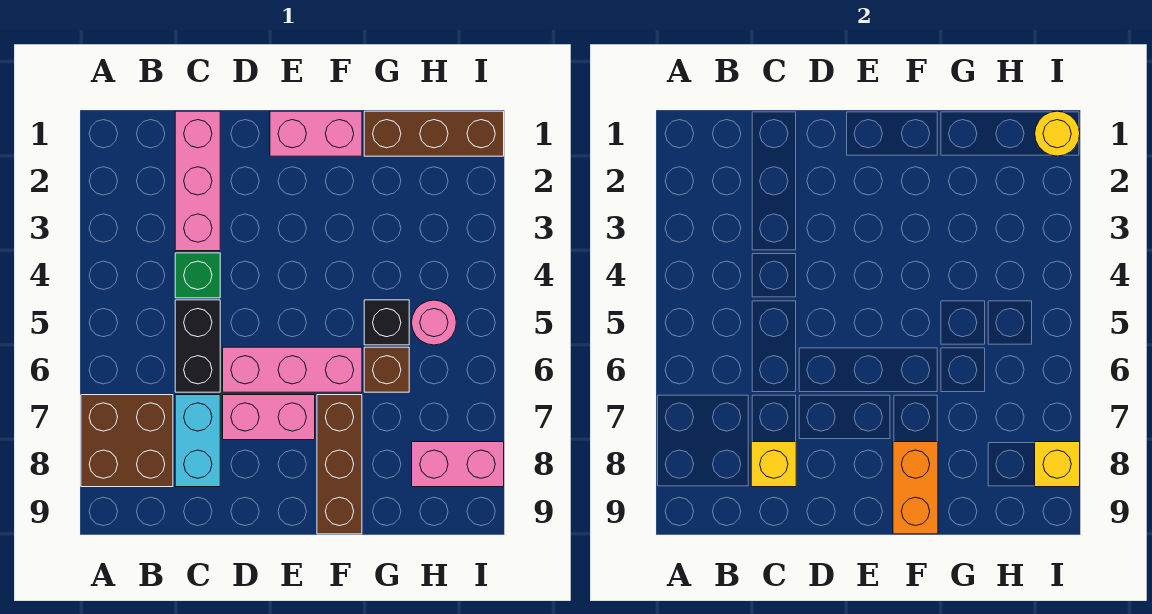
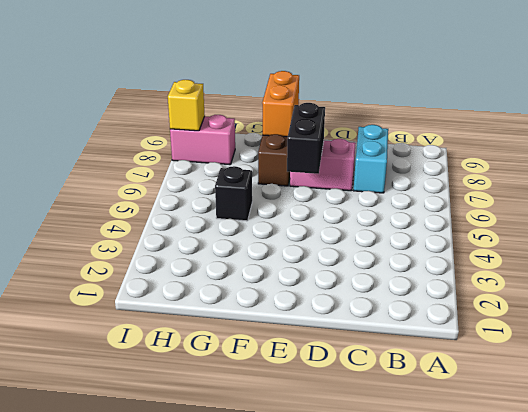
black brick E6:E7 level 2 -> black brick C5:C6 level 1
none -> brown brick A7:B8 level 1
none -> pink brick C1:C3 level 1
none -> green brick C4 level 1

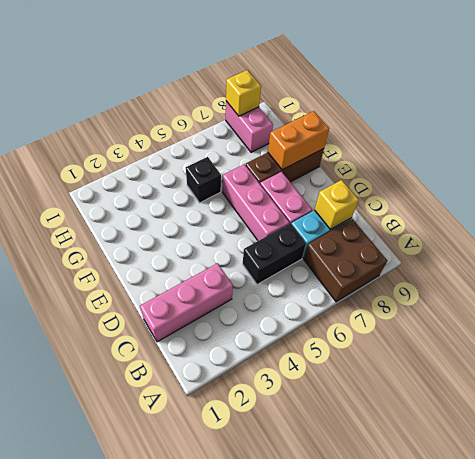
none -> green brick C4 level 1
none -> pink brick E1:F1 level 1
none -> brown brick G1:I1 level 1

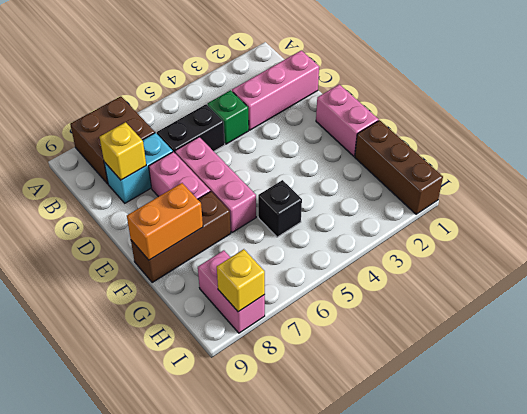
none -> brown brick G6 level 1
none -> pink round brick H5 level 1
none -> yellow round brick I1 level 2

